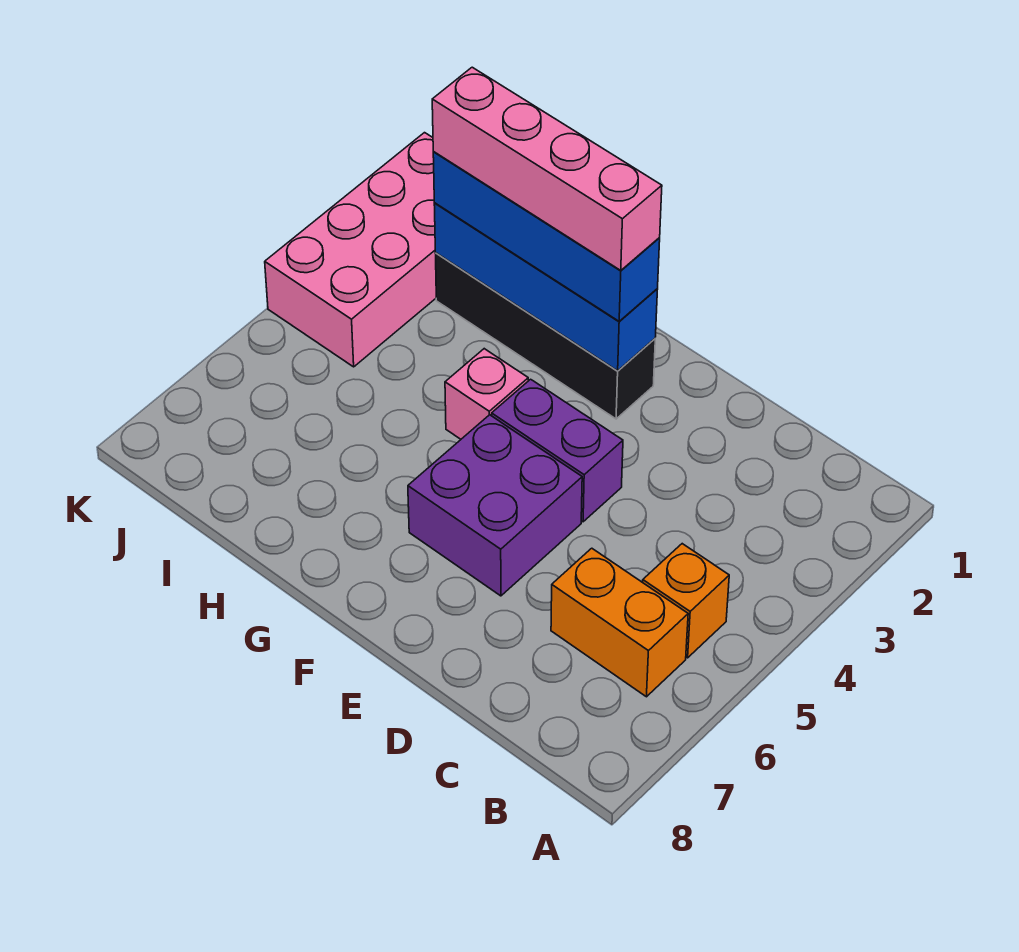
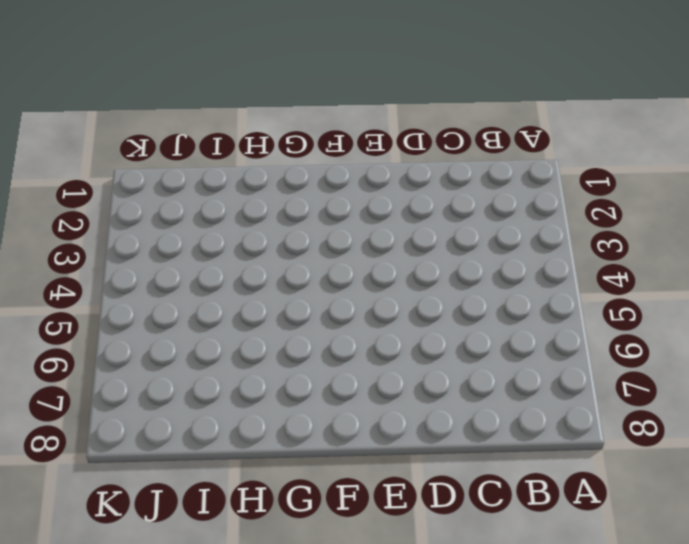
none -> orange brick B5 level 1
none -> orange brick B6:C6 level 1

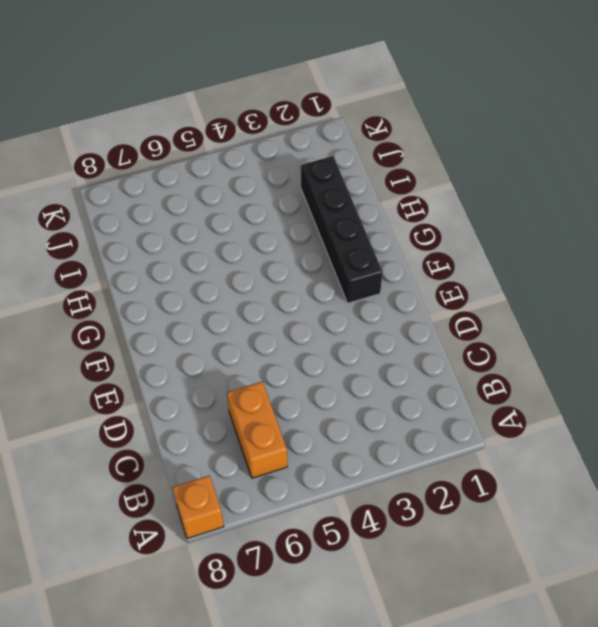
orange brick A8 level 1 -> orange brick B5 level 1
none -> purple brick E4:F4 level 1
none -> purple brick E5:F6 level 1

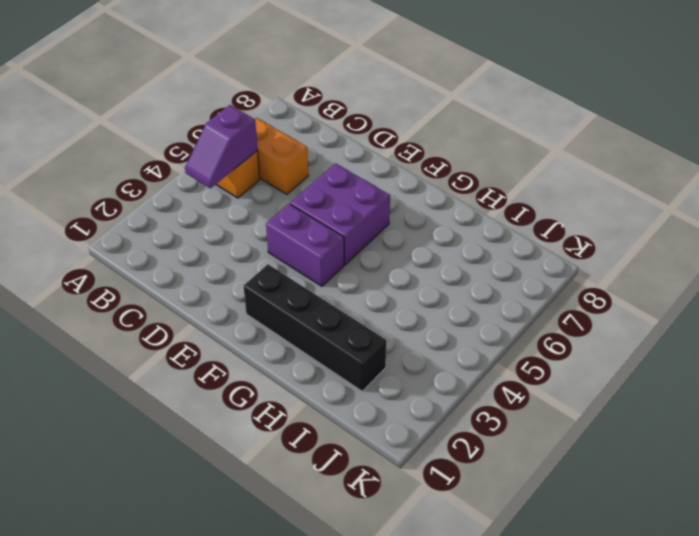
purple slope B4:B5 level 2 top 5 -> none
none -> pink brick G4 level 1
none -> pink brick J1:K4 level 1

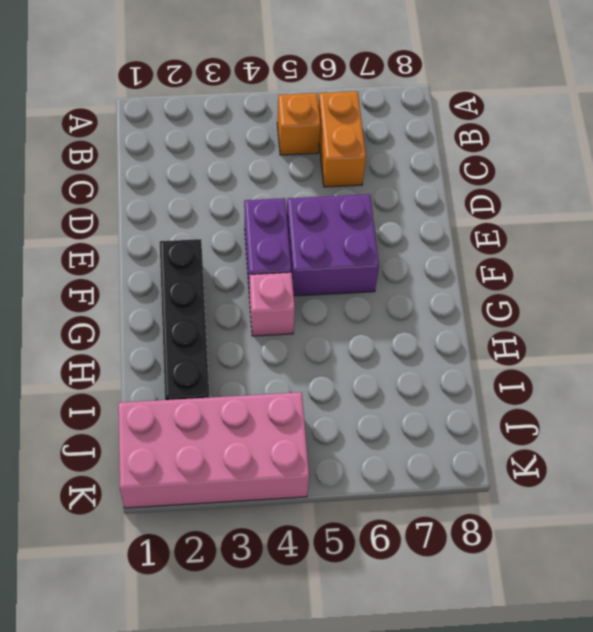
none -> blue brick F2:I2 level 2
none -> blue brick F2:I2 level 3

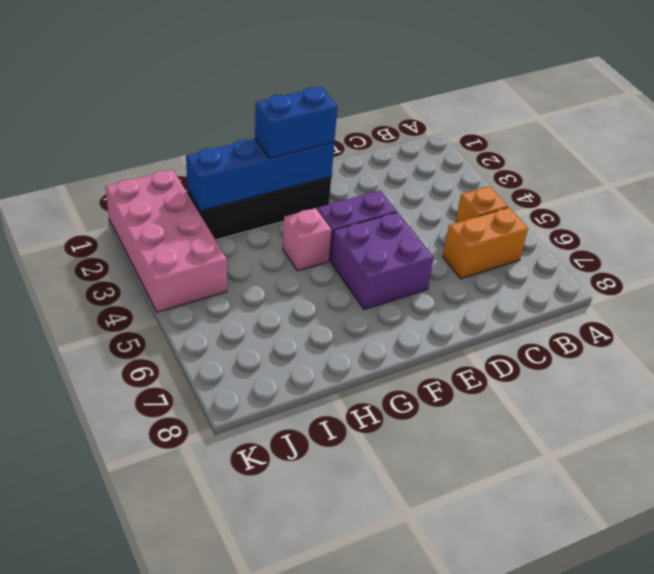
blue brick F2:G2 level 3 -> blue brick F2:I2 level 3
none -> pink brick F2:I2 level 4

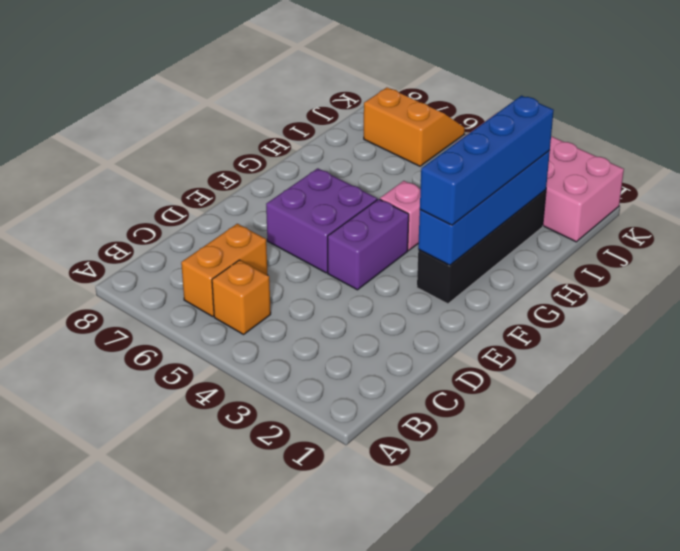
orange slope J6:K7 level 1 top J -> none
none -> pink brick F2:I2 level 4

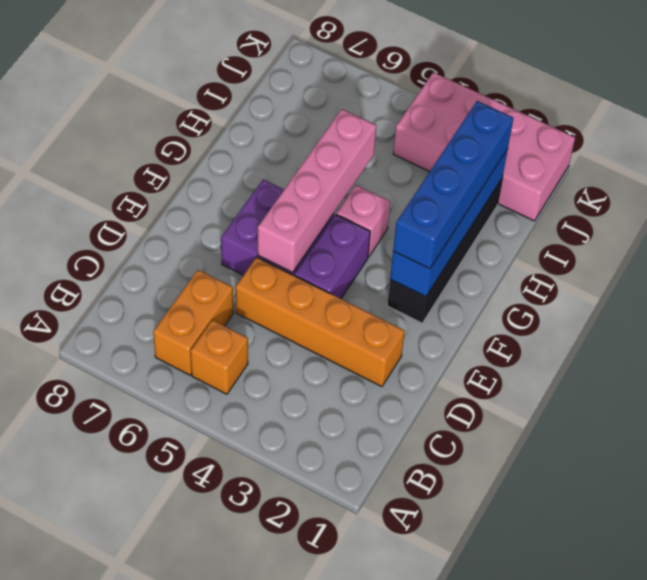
orange brick D2:D5 level 1 -> none
pink brick E5:H5 level 2 -> pink brick F2:I2 level 4

